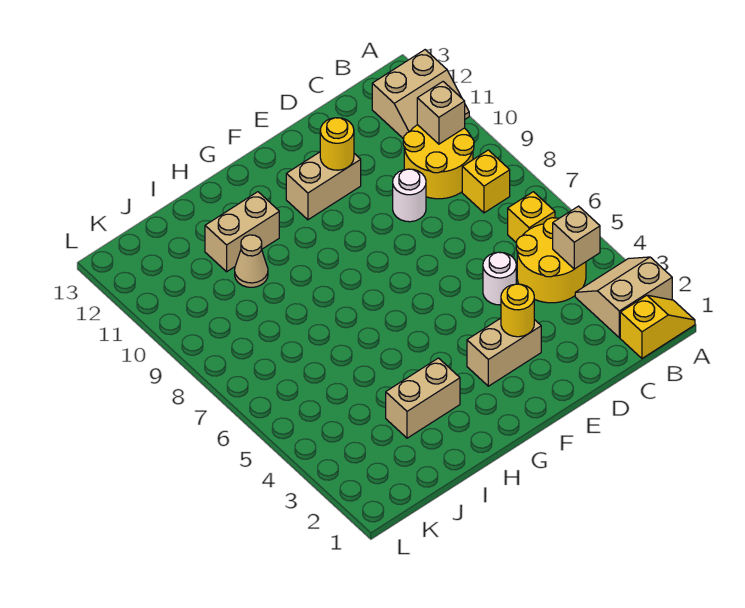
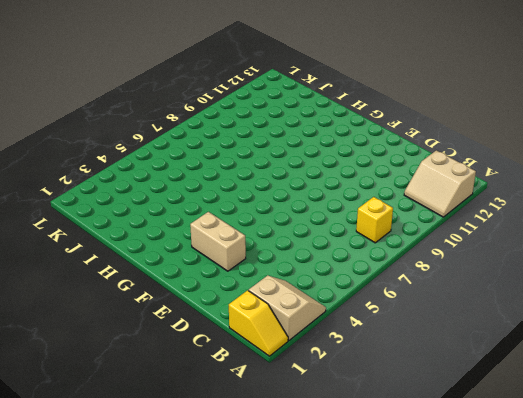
none -> yellow round brick B4:C5 level 1
none -> yellow brick B6 level 1
none -> yellow round brick B9:C10 level 1

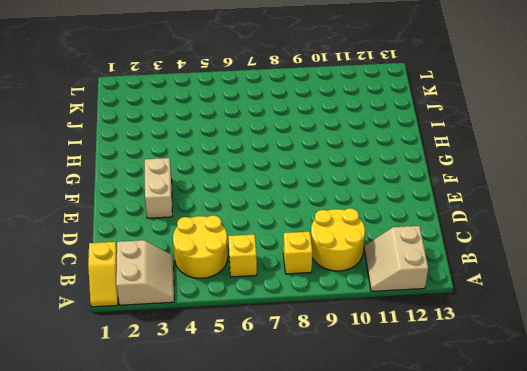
none -> white round brick D5 level 1
none -> white round brick D9 level 1
none -> tan brick E11:F11 level 1

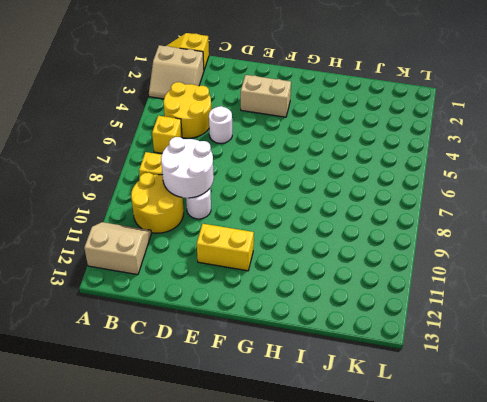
white round brick C8:D9 level 2 -> none
yellow brick E11:F11 level 1 -> tan brick E11:F11 level 1
none -> tan brick H3:I3 level 1
none -> tan brick H11:I11 level 1
none -> tan cone I10 level 1

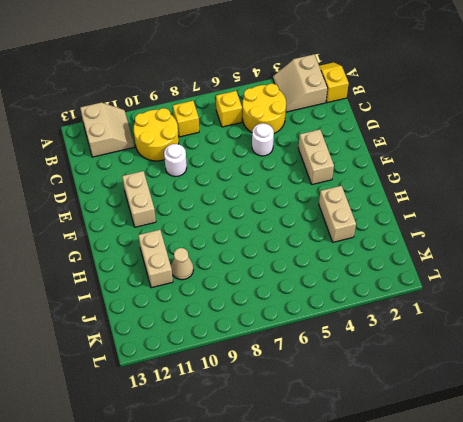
none -> tan brick B4 level 2
none -> tan brick B10 level 2
none -> yellow round brick E3 level 2

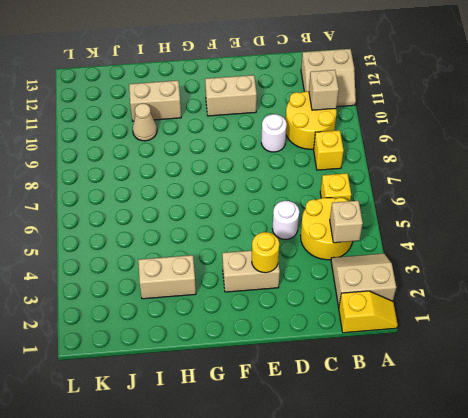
none -> yellow round brick E11 level 2

